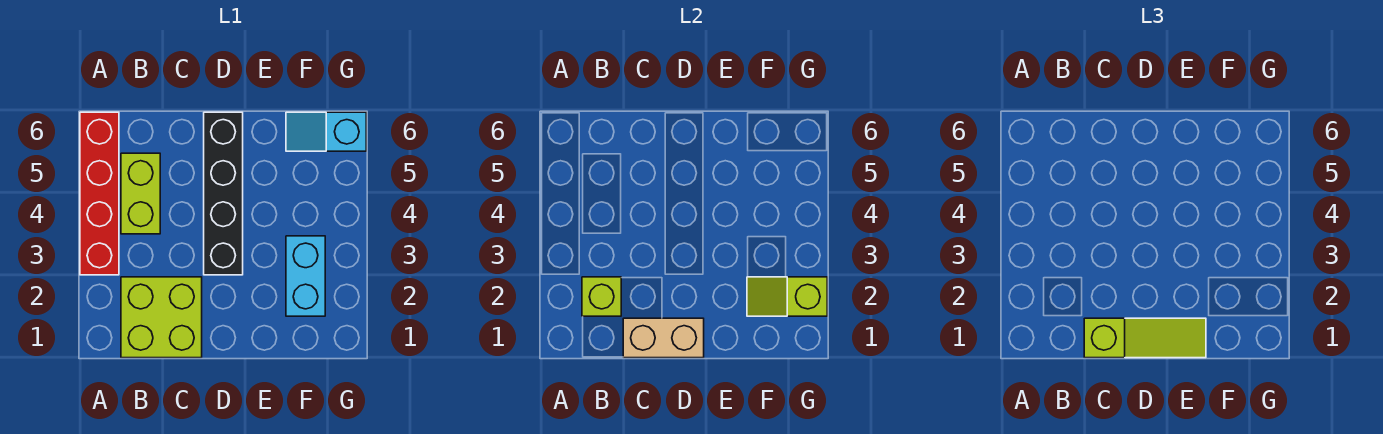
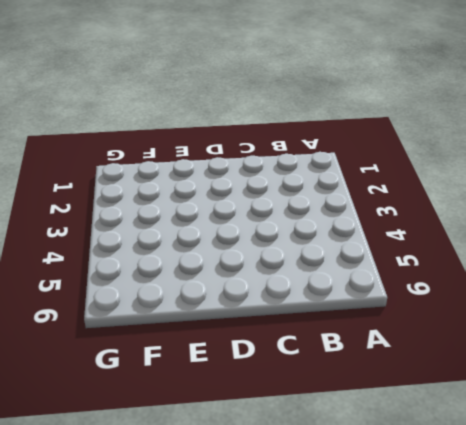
none -> red brick A3:A6 level 1
none -> lime brick B1:C2 level 1

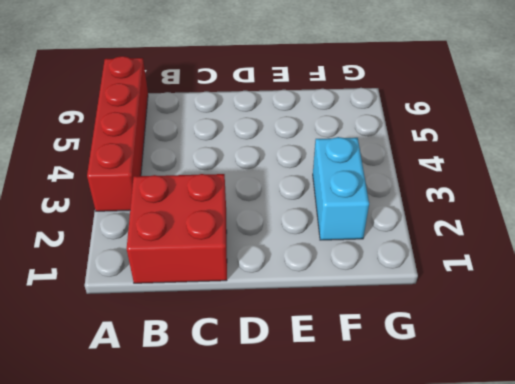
red brick B1:C2 level 1 -> lime brick B1:C2 level 1
none -> lime brick B4:B5 level 1
none -> black brick D3:D6 level 1

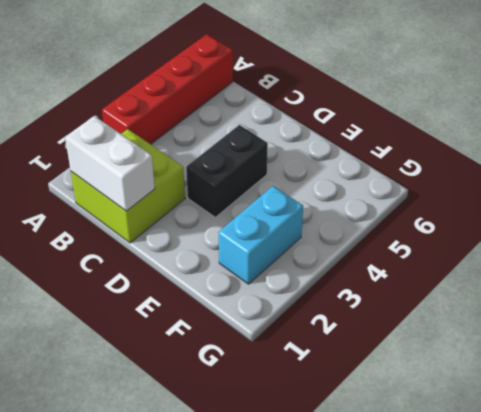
white brick B1:C1 level 2 -> tan brick C1:D1 level 2
black brick D3:D4 level 1 -> black brick D3:D6 level 1
none -> lime brick B4:B5 level 1
none -> cyan slope F6:G6 level 1 top G

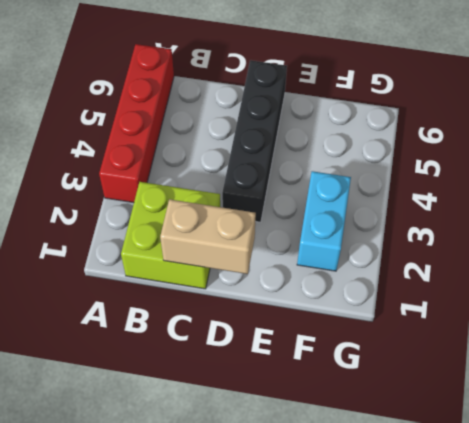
none -> lime brick B4:B5 level 1
none -> cyan slope F6:G6 level 1 top G

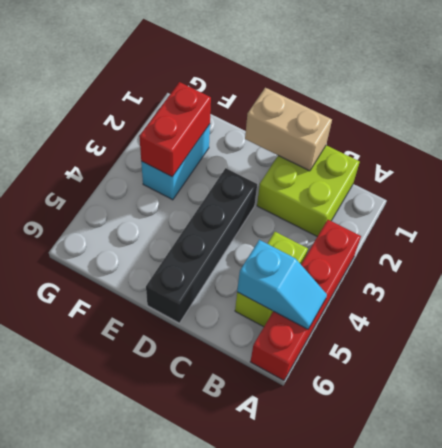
cyan slope A5:B5 level 2 top B -> cyan slope F6:G6 level 1 top G
red brick F2:F3 level 2 -> lime slope F2:G2 level 2 top G
none -> lime brick B2 level 2
none -> lime slope C1:E1 level 3 top C

